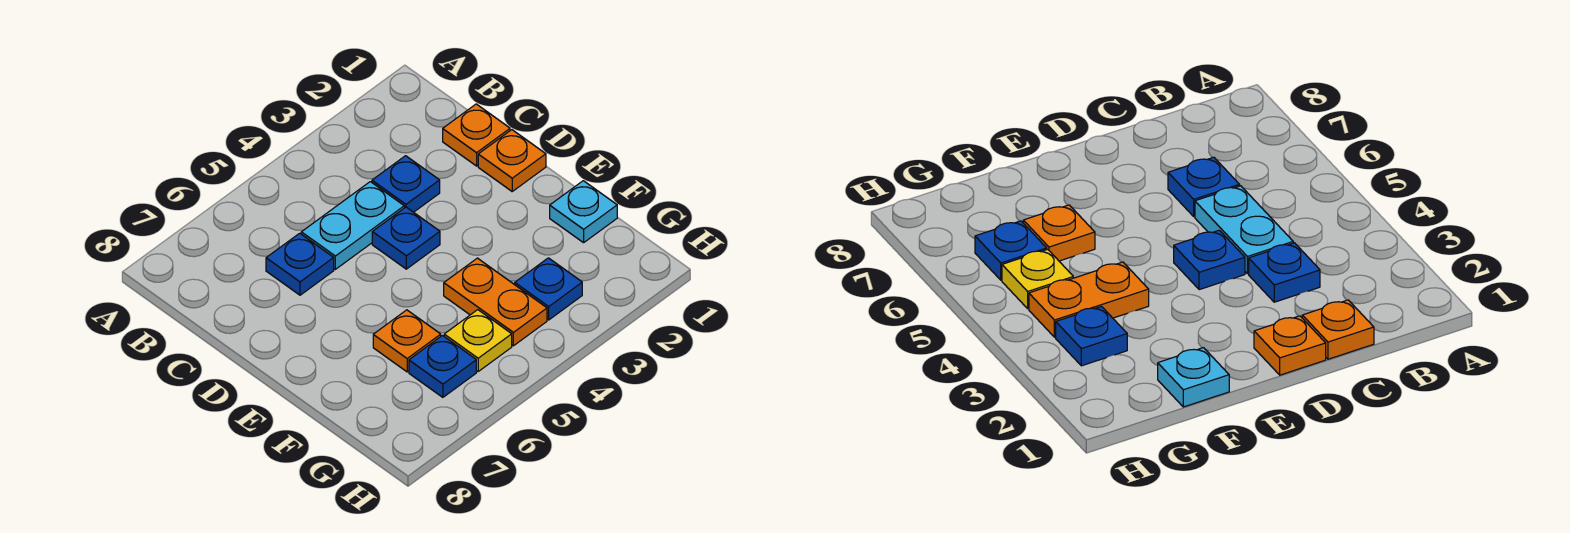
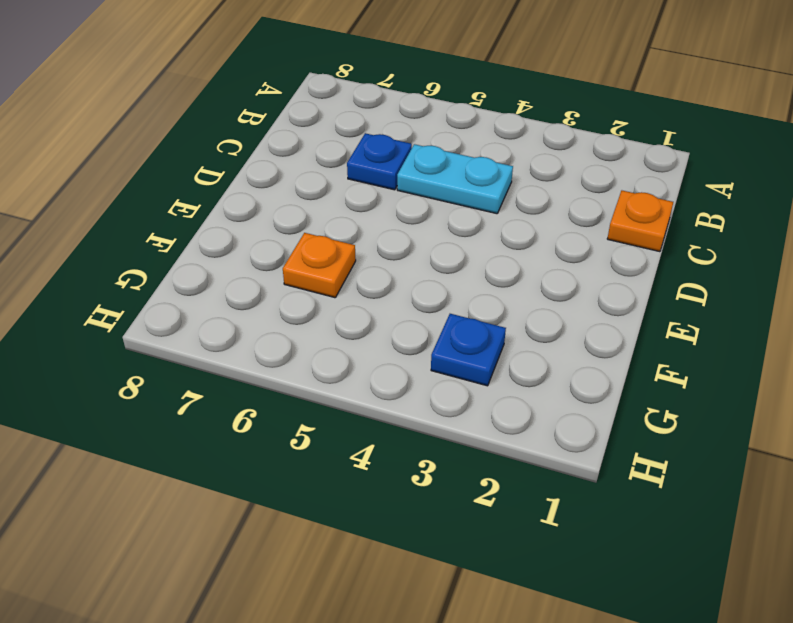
none -> blue plate C3 level 1
none -> orange plate D1 level 1
none -> blue plate D4 level 1

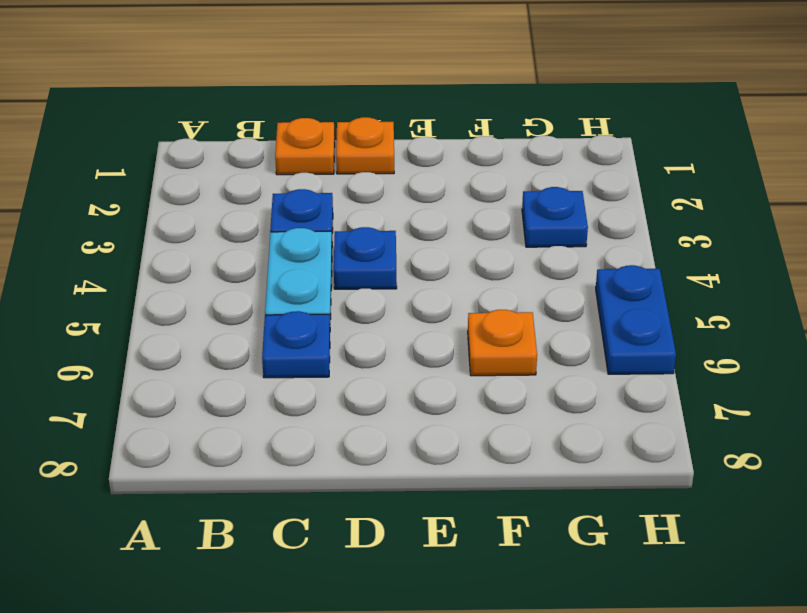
blue plate H5:H6 level 1 -> none
none -> cyan plate F1 level 1
none -> orange plate F4:G4 level 1
none -> yellow plate G5 level 1

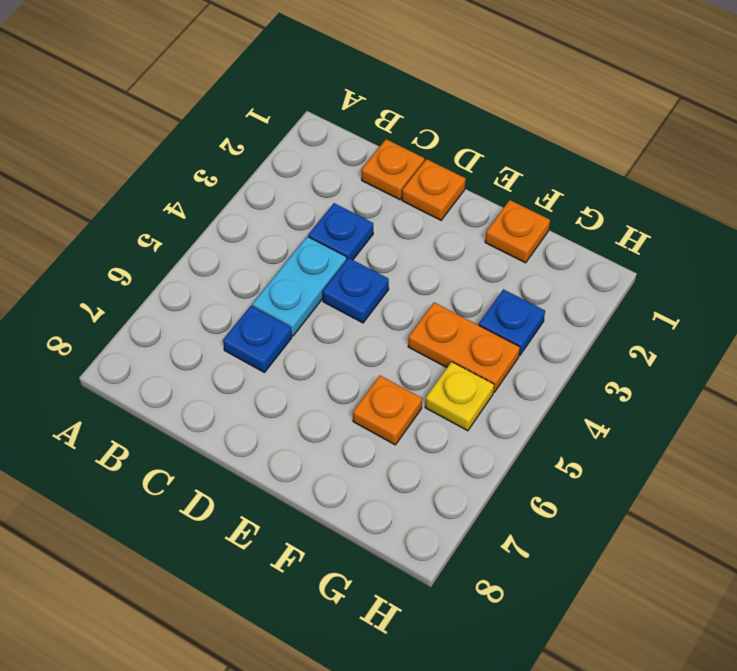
orange plate F1 level 1 -> cyan plate F1 level 1
none -> blue plate G6 level 1

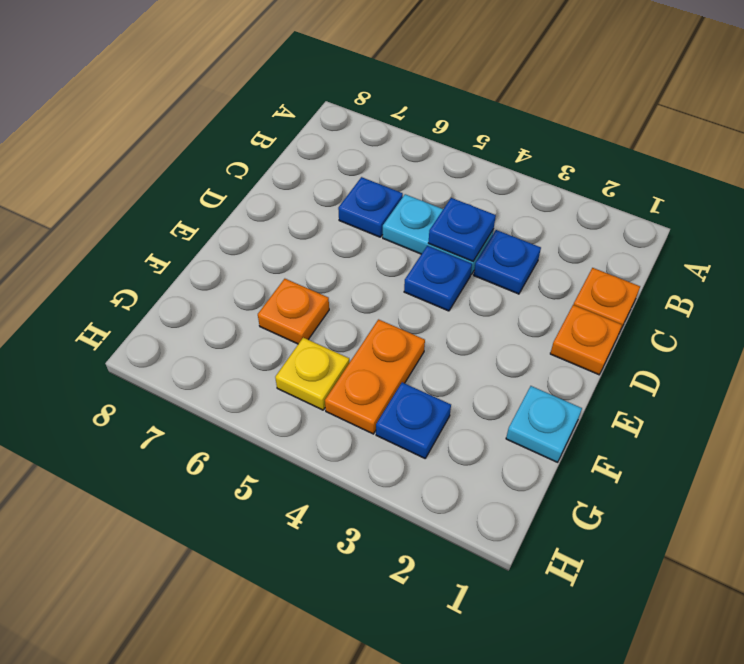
blue plate C4 level 2 -> blue plate G6 level 1

